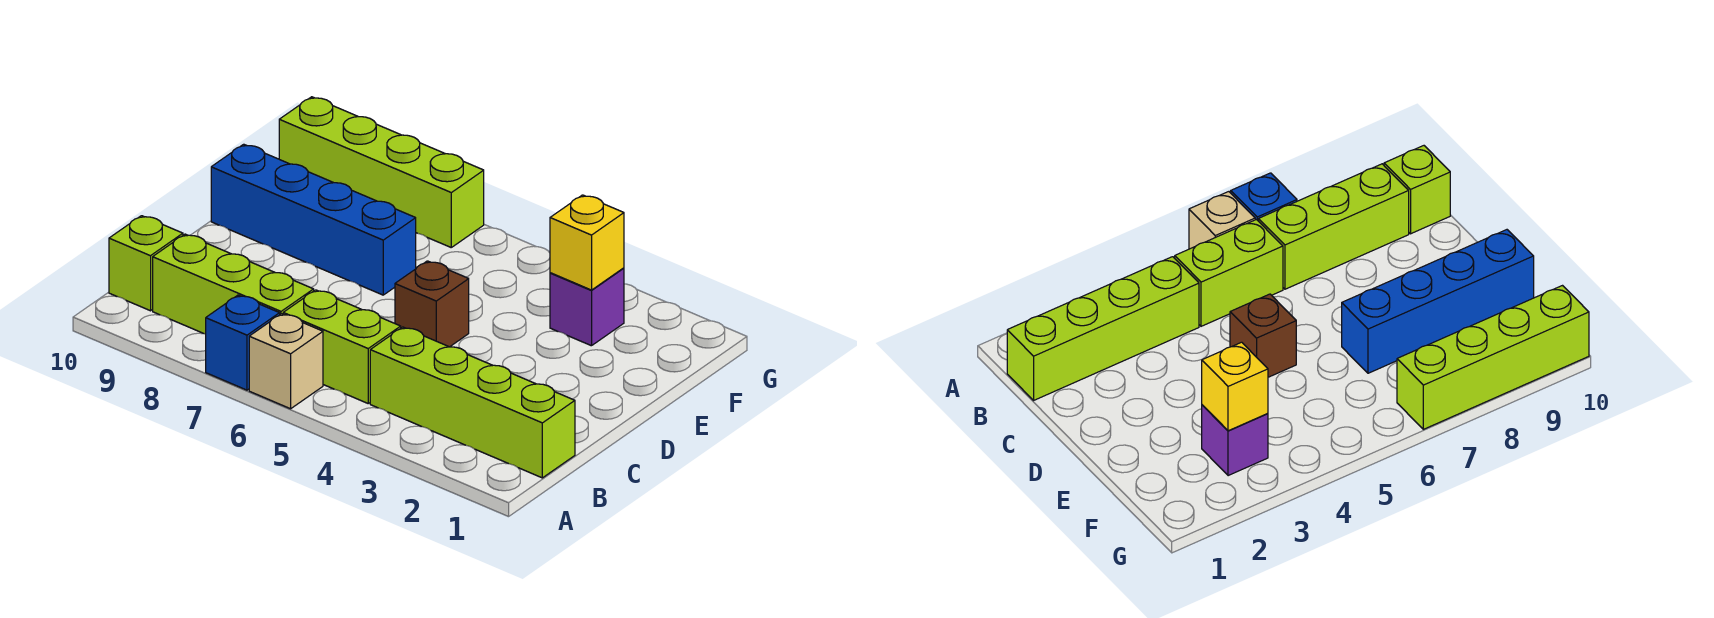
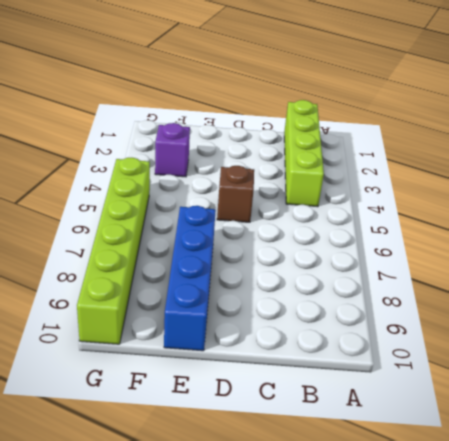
lime brick G5:G10 level 1 -> lime brick G7:G10 level 1
none -> tan brick A6 level 1
none -> blue brick A7 level 1

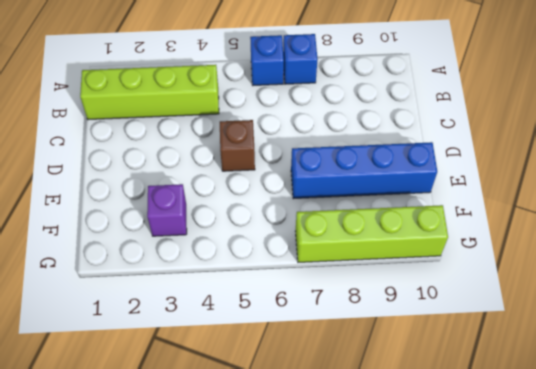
blue brick A6 level 1 -> tan brick A6 level 1
none -> lime brick B5:B6 level 1
none -> lime brick B7:B9 level 1

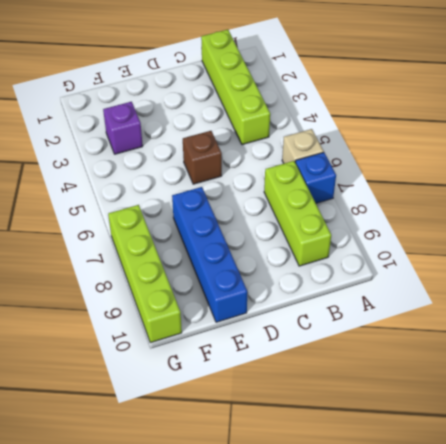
none -> lime brick B5:B6 level 1
none -> lime brick B10 level 1

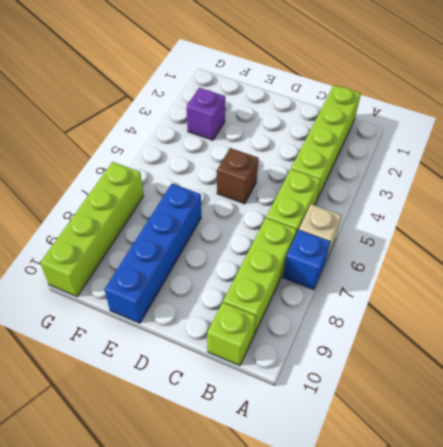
none -> yellow brick F3 level 2

